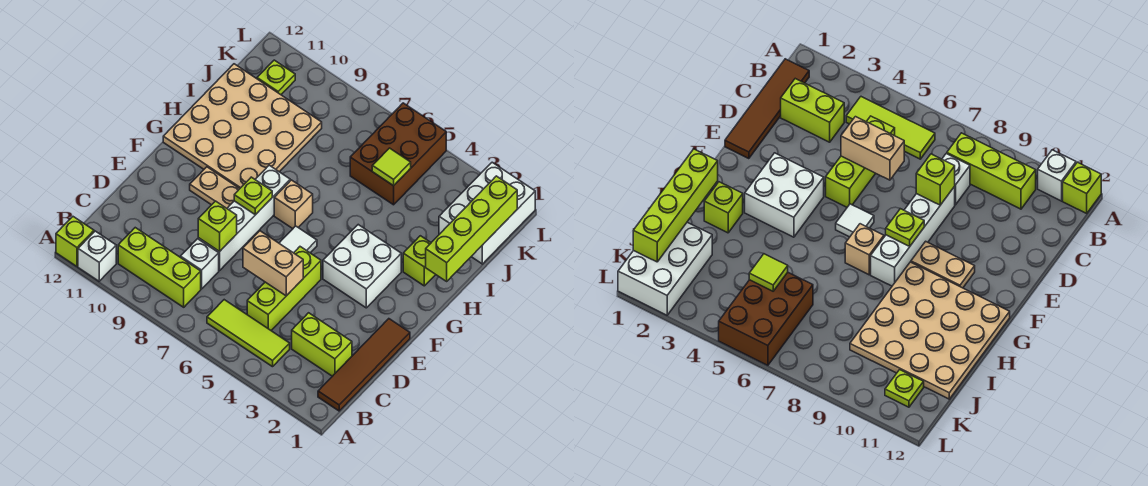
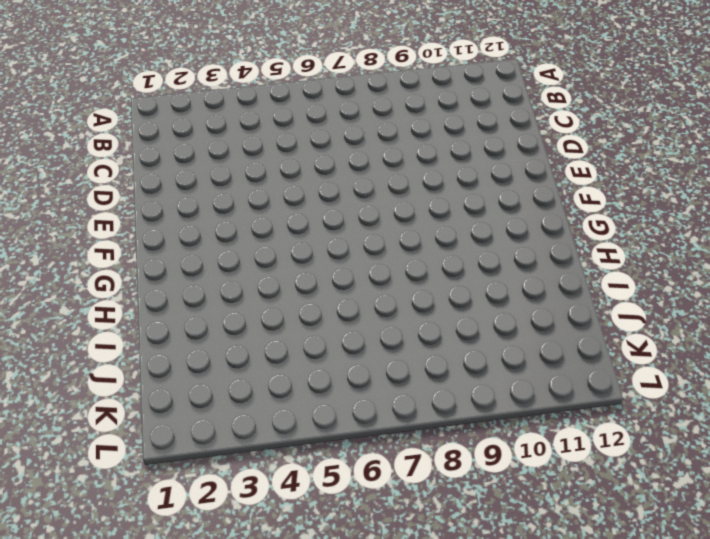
none -> white brick A11 level 1
none -> lime brick A12 level 1
none -> brown tile B1:E1 level 1

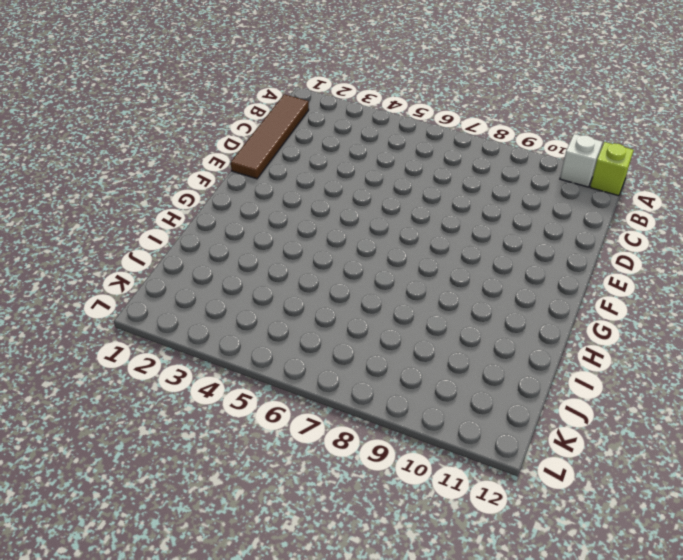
none -> lime tile B4:B6 level 1
none -> lime brick B8:B10 level 1
none -> lime brick C2:C3 level 1

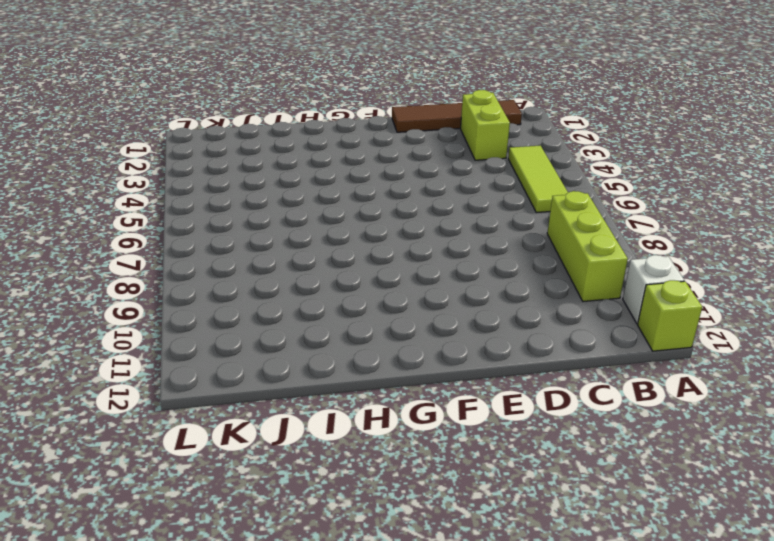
none -> lime brick C5:E5 level 1
none -> white brick C8 level 1
none -> white brick D8:G8 level 1

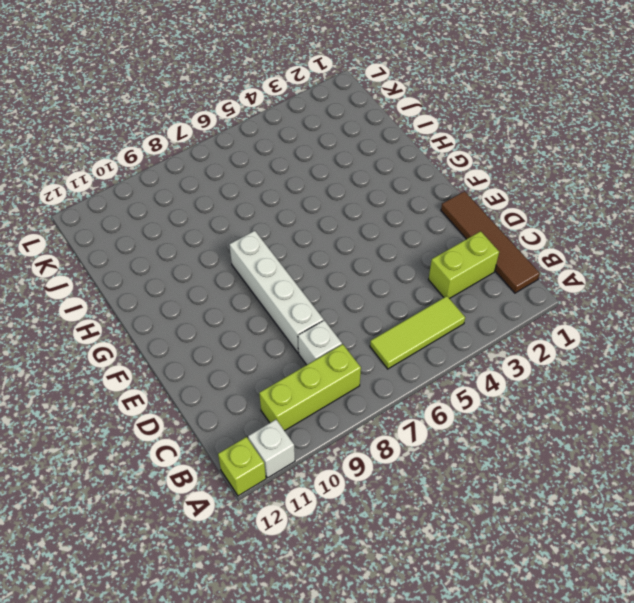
none -> lime brick C5:E5 level 1
none -> white brick F3:G4 level 1
none -> white tile F6 level 1

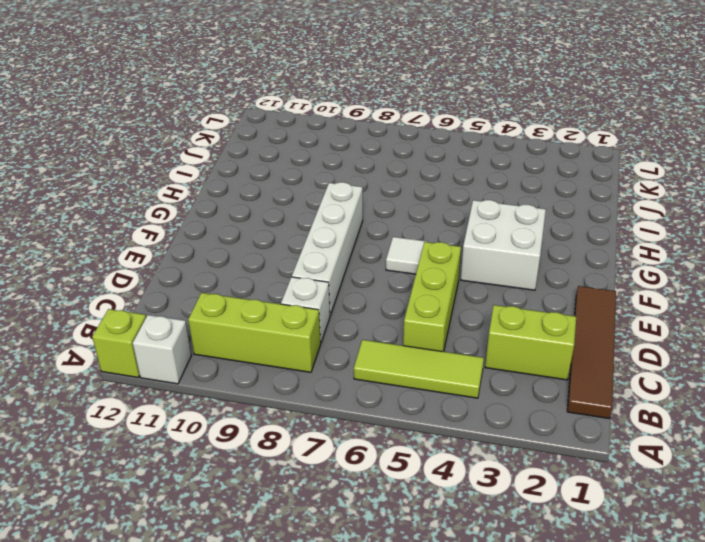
none -> tan plate F9:F10 level 1
none -> tan brick G7 level 1
none -> tan plate G9:J12 level 1

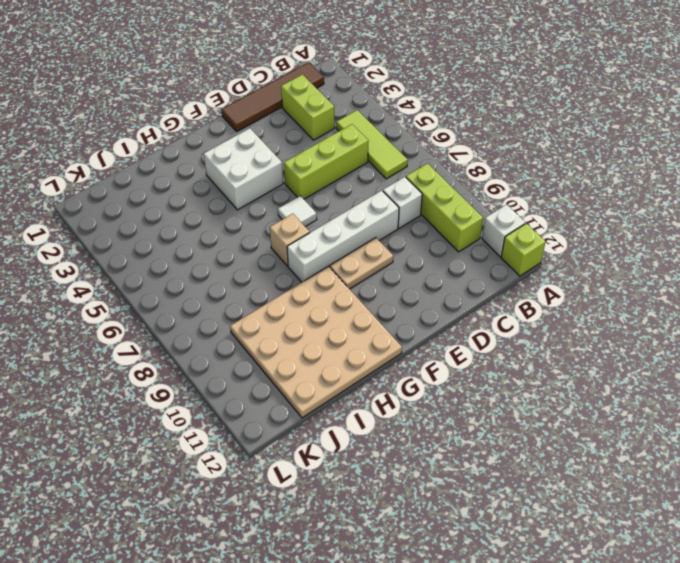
tan plate E9:F9 level 1 -> tan plate F9:F10 level 1
none -> lime brick H2 level 1
none -> white brick J1:L2 level 1
none -> brown brick J5:L6 level 1

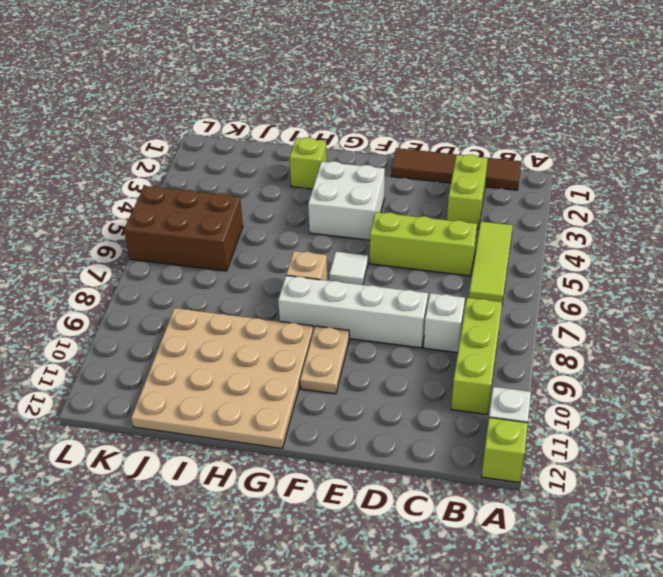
none -> white brick J1:L2 level 1
none -> lime plate K11 level 1
none -> tan brick D5:D6 level 2

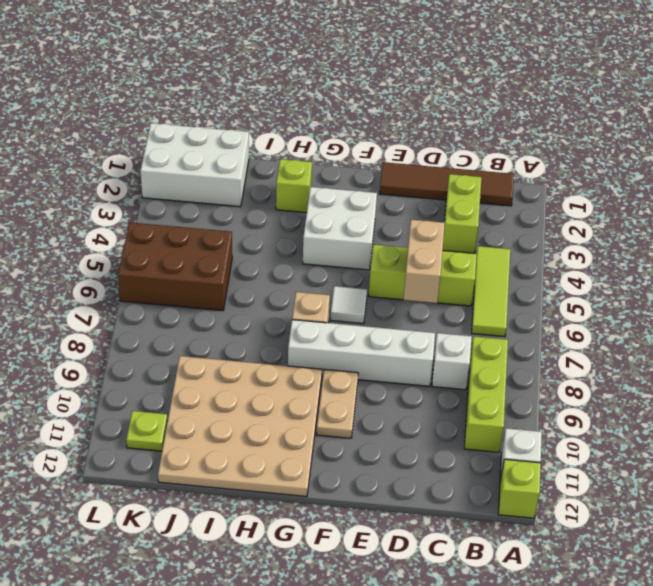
none -> lime brick D8 level 2
none -> lime plate F8 level 2
none -> lime brick H1:K1 level 2

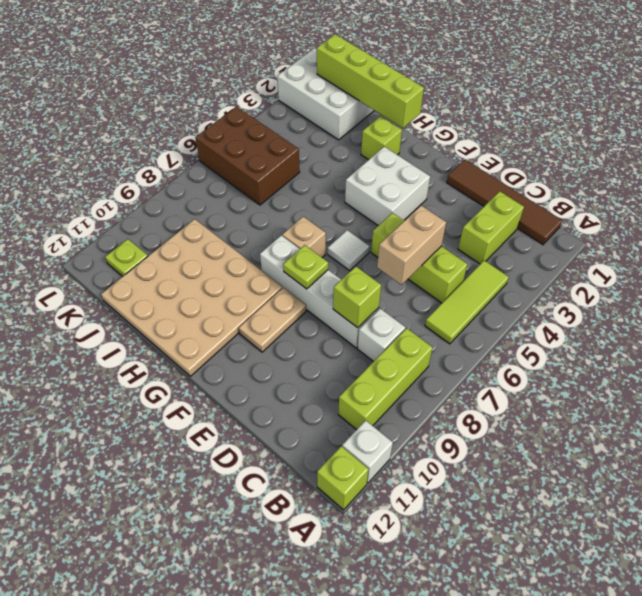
none -> lime tile J5 level 2

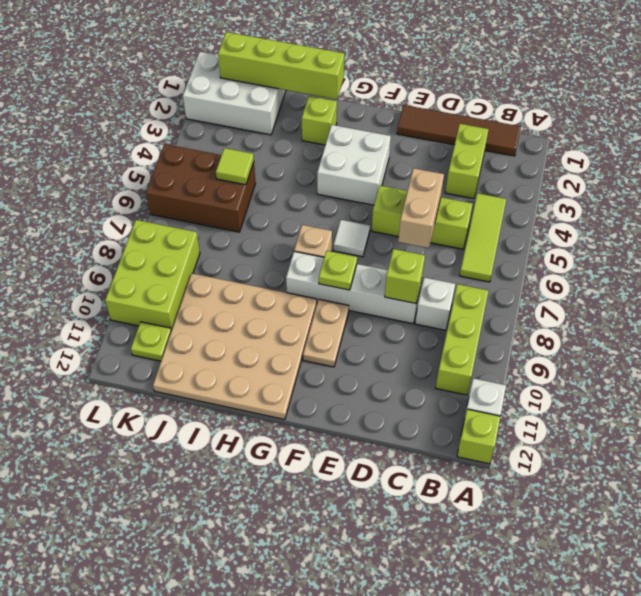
lime brick K8:L10 level 1 -> none

